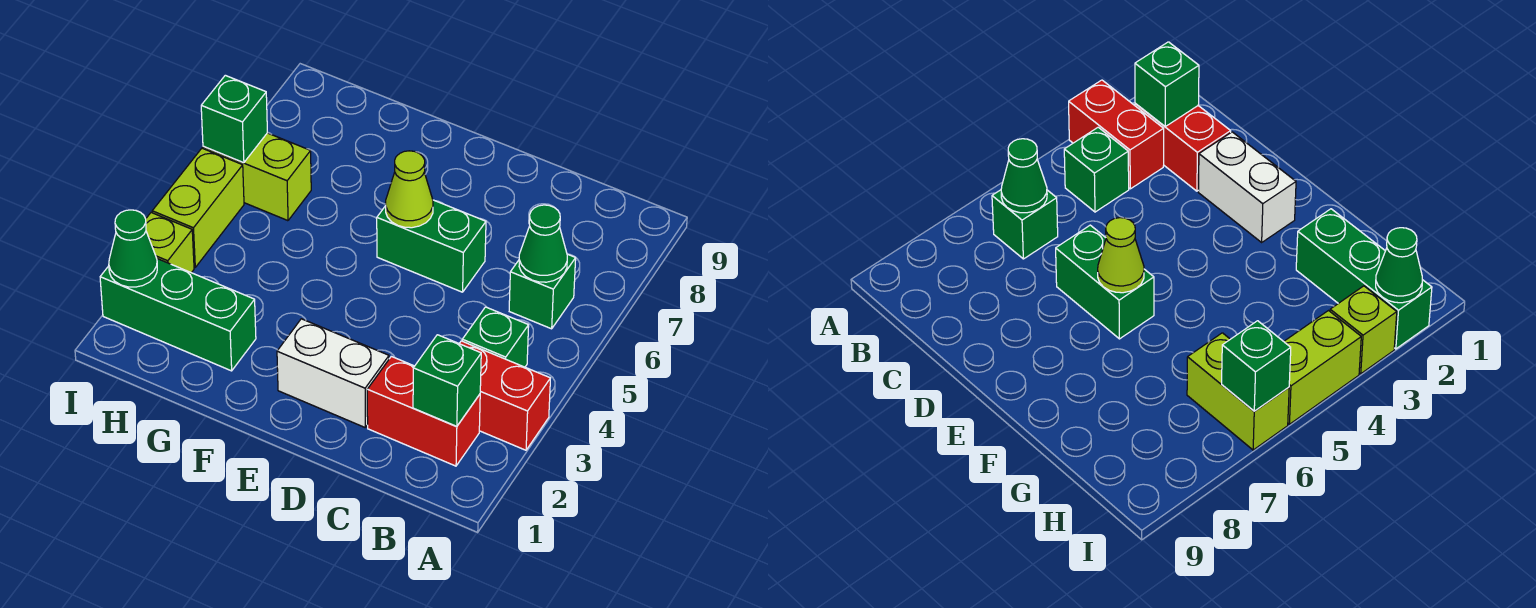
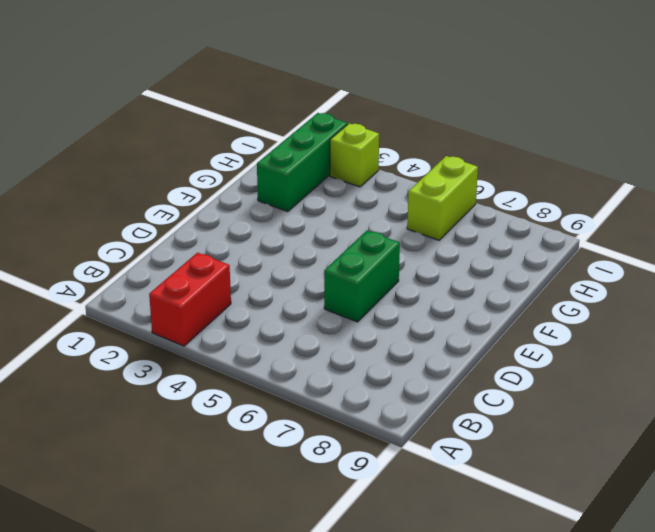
none -> red brick B2:C2 level 1
none -> green brick B4 level 1
none -> green brick B6 level 1

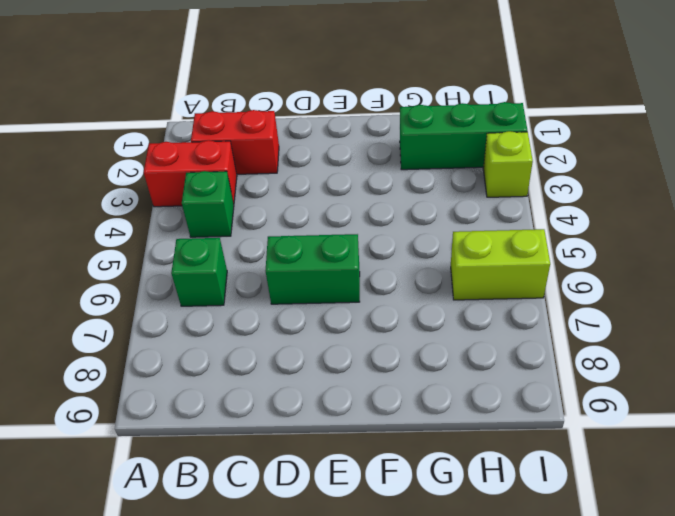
none -> white brick D2:E2 level 1
none -> lime brick I4:I5 level 1
none -> green brick B2 level 2

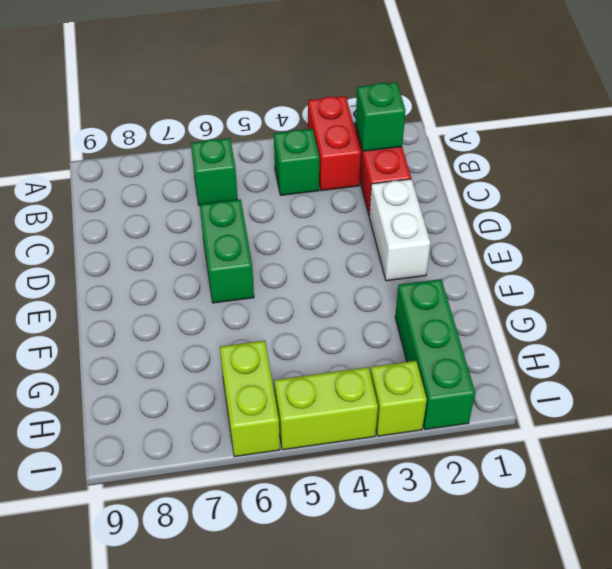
none -> green cone B6 level 2
none -> lime cone E6 level 2
none -> green cone I2 level 2

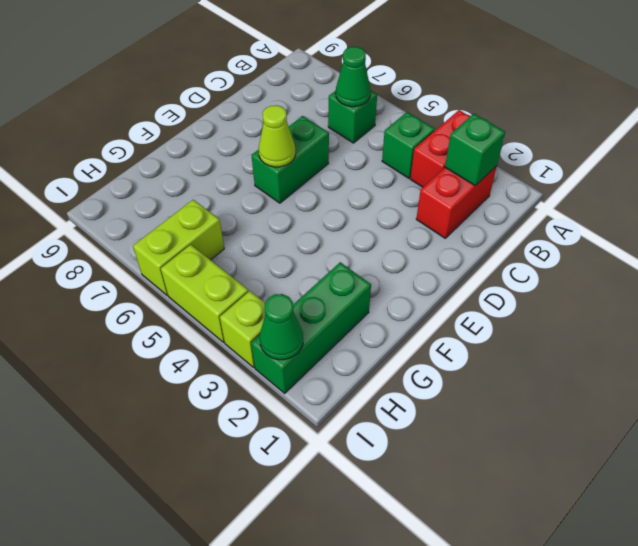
none -> white brick D2:E2 level 1
none -> green brick I6 level 2

